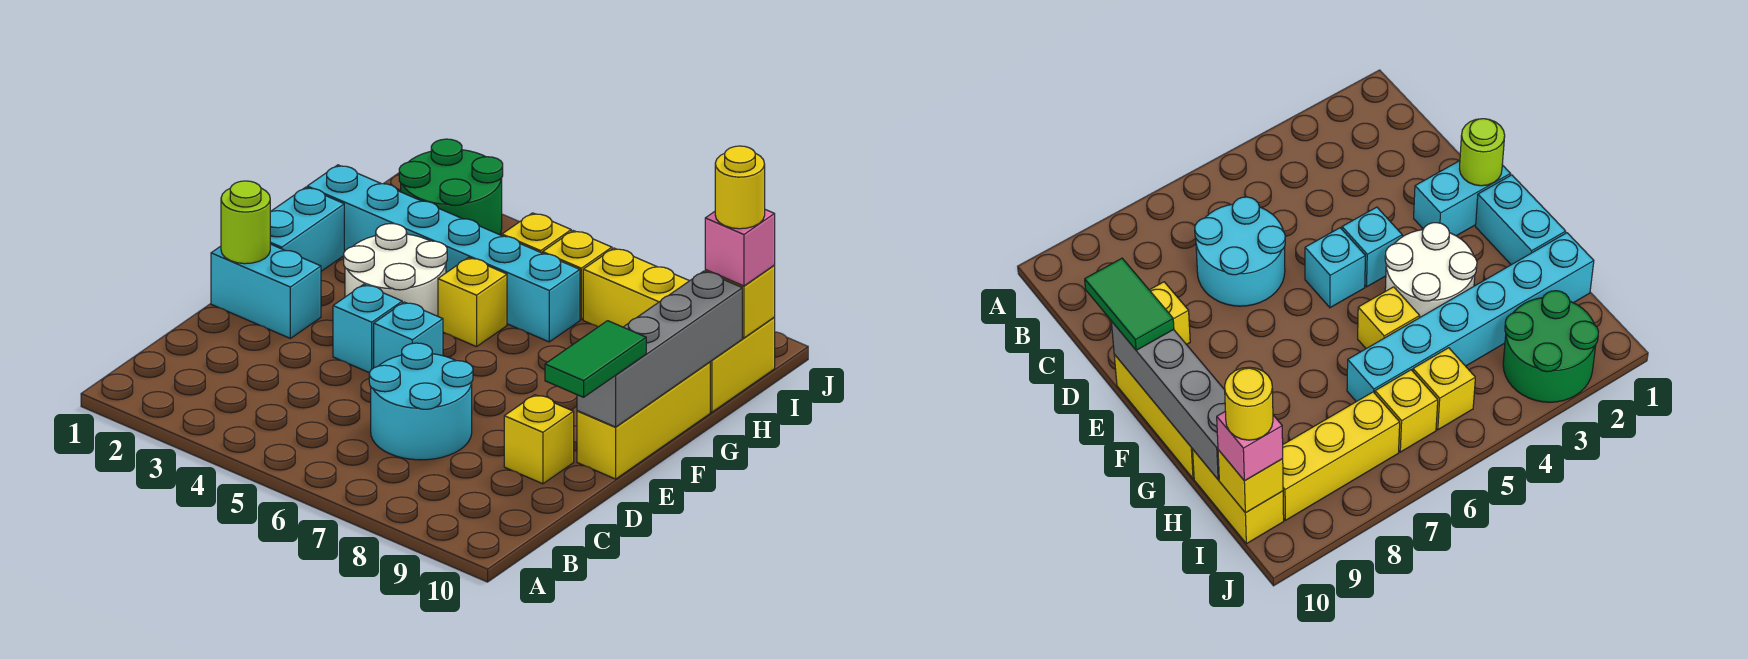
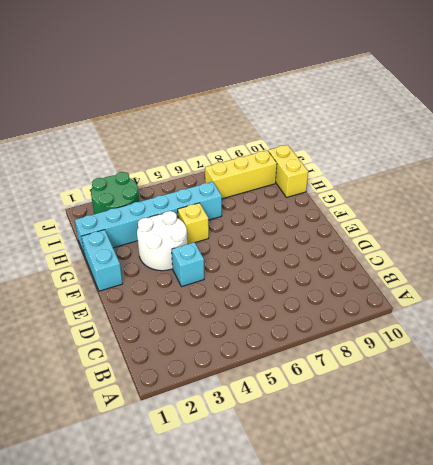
none -> cyan round brick C6:D7 level 1
none -> yellow brick D9 level 1
none -> cyan brick E1:E2 level 1

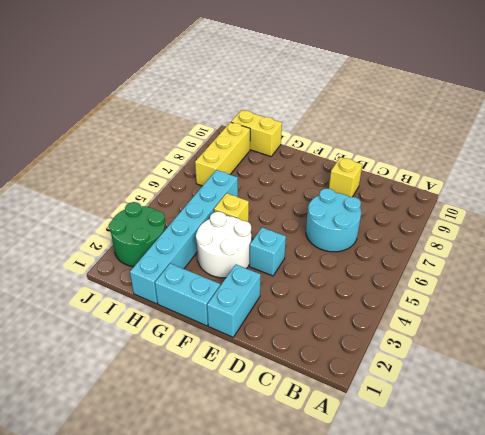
none -> cyan brick E5 level 1
none -> yellow brick E10:G10 level 1
none -> yellow brick I5 level 1

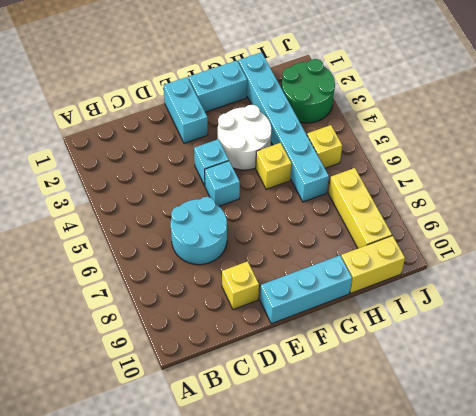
cyan brick E10:G10 level 1 -> yellow brick E10:G10 level 1
none -> yellow brick I6 level 1
none -> lime round brick E1 level 2
none -> grey brick E10:H10 level 2

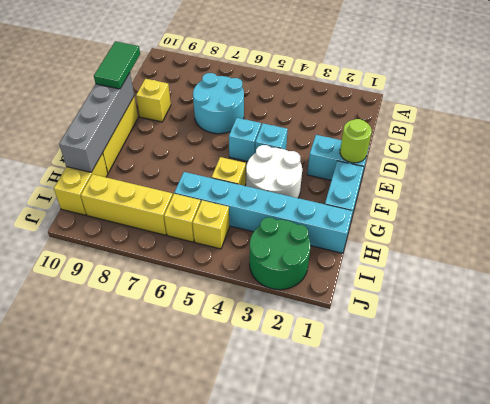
none -> yellow brick I10 level 2
none -> pink brick I10 level 3
none -> yellow round brick I10 level 4

